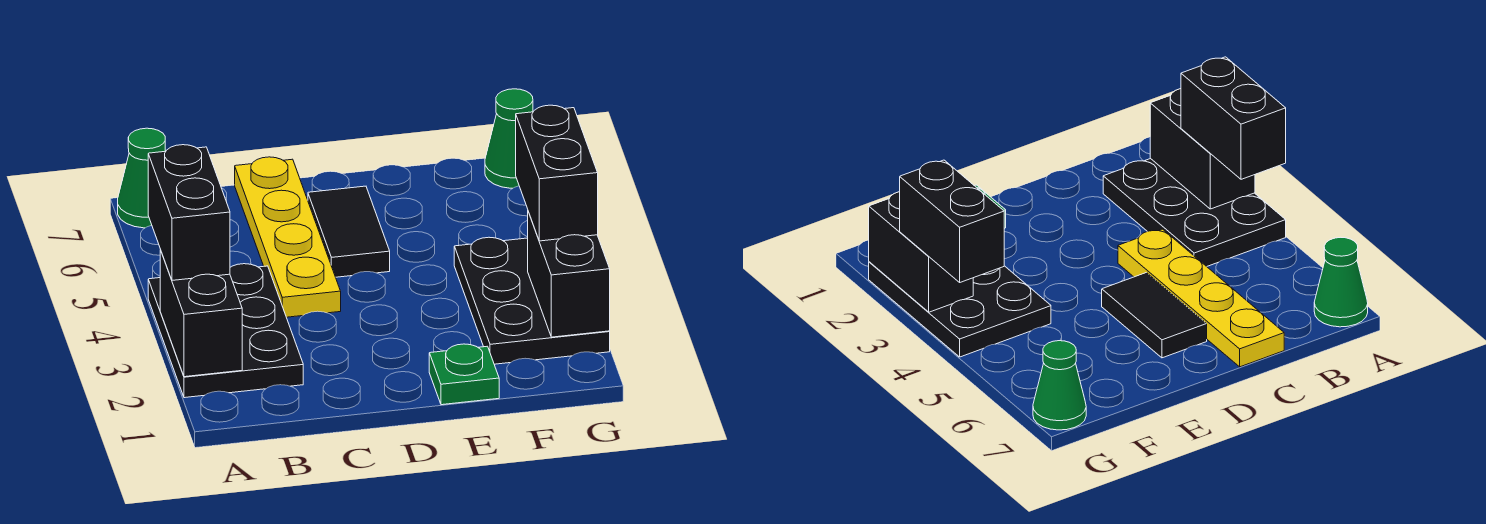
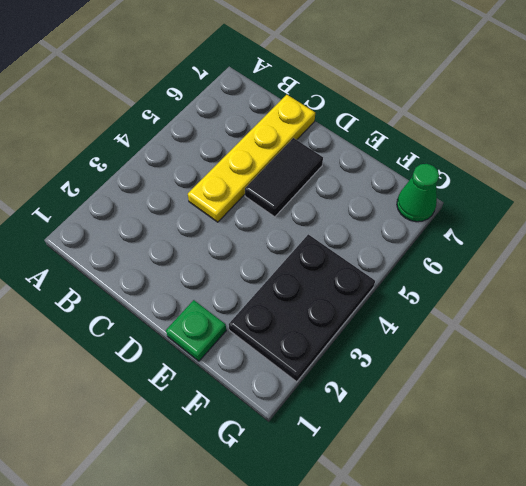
none -> black plate A2:B4 level 1
none -> green cone A7 level 1

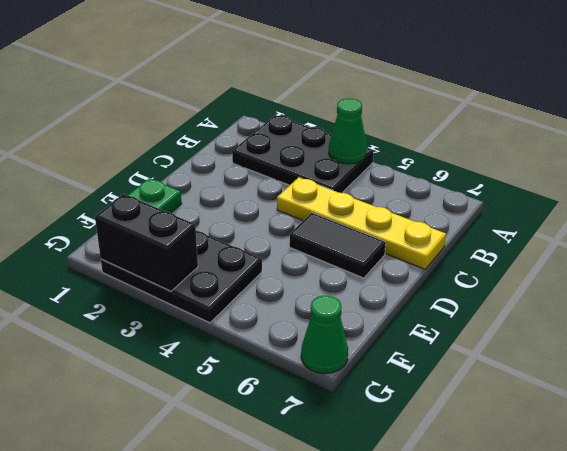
green cone A4 level 2 -> green cone A7 level 1
none -> black brick A2:A3 level 2
none -> black brick A3:A4 level 3

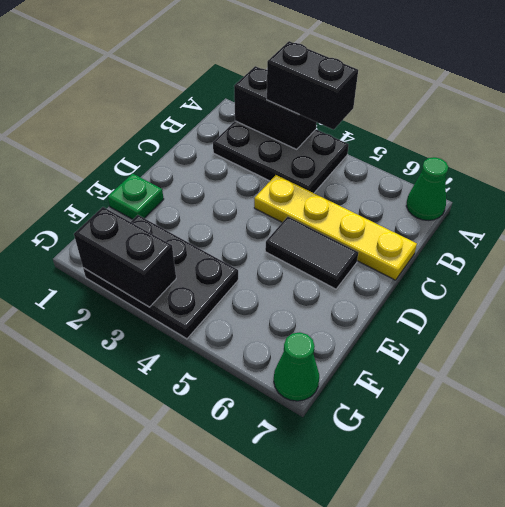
none -> black brick G3:G4 level 3

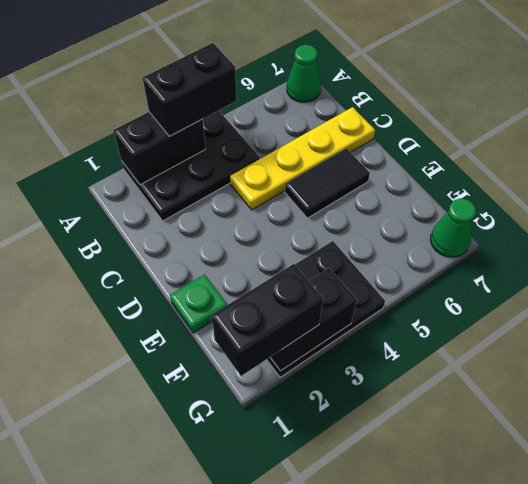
black brick G1:G2 level 3 -> black brick G3:G4 level 3

